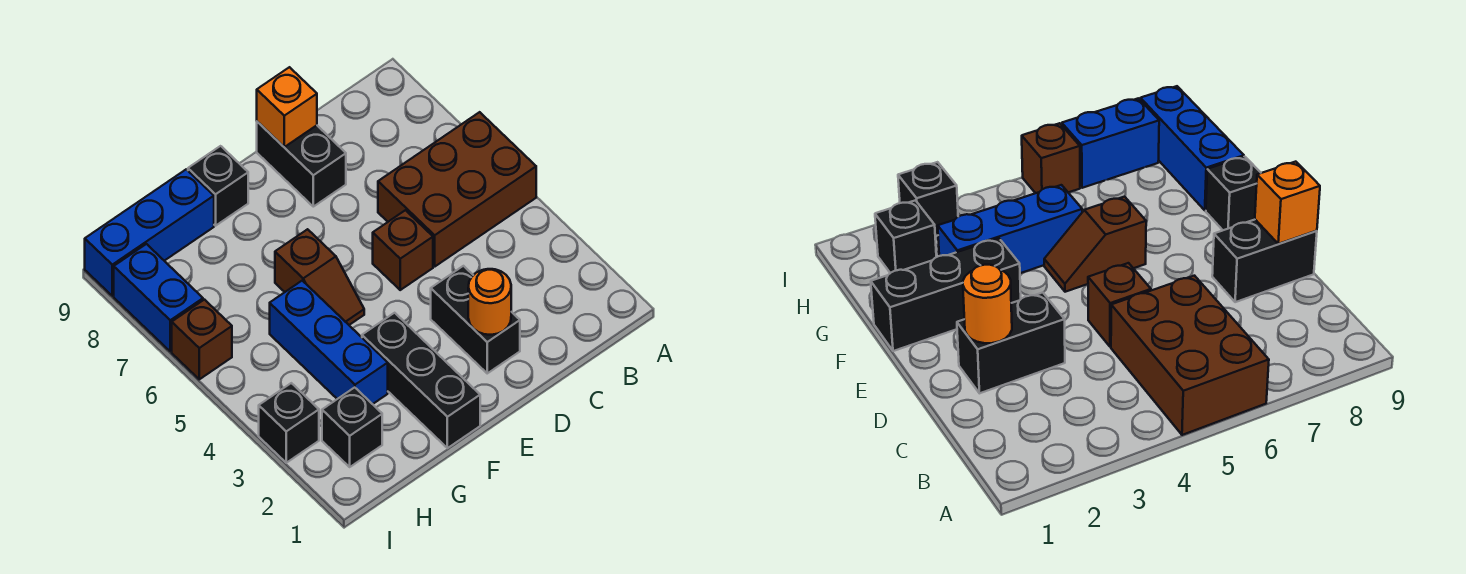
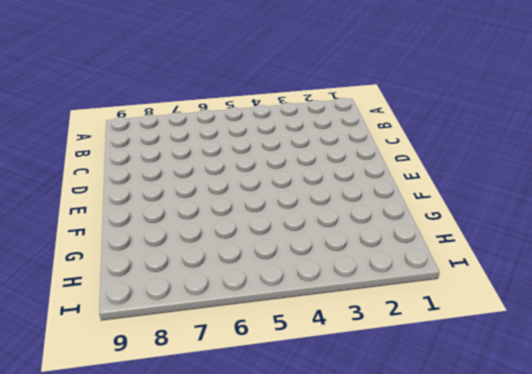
none -> brown brick A5:C6 level 1
none -> black brick D2:D3 level 1
none -> brown brick D5 level 1

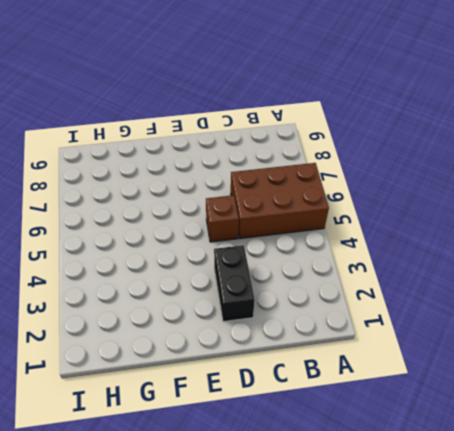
none -> black brick D8:D9 level 1
none -> black brick F1:F3 level 1
none -> brown slope F5:F6 level 1 top 6

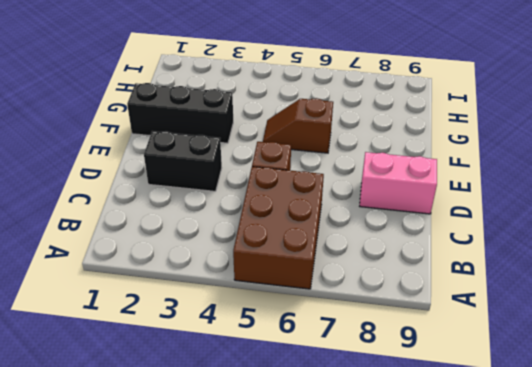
pink brick D8:D9 level 1 -> black brick D8:D9 level 1
none -> black brick F9 level 1
none -> blue brick G3:G5 level 1
none -> blue brick G9:I9 level 1

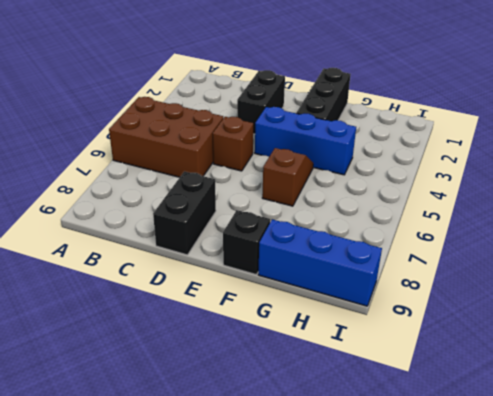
blue brick E4:G4 level 1 -> blue brick G3:G5 level 1
none -> black brick H2 level 1
none -> black brick I3 level 1
none -> brown brick I6 level 1

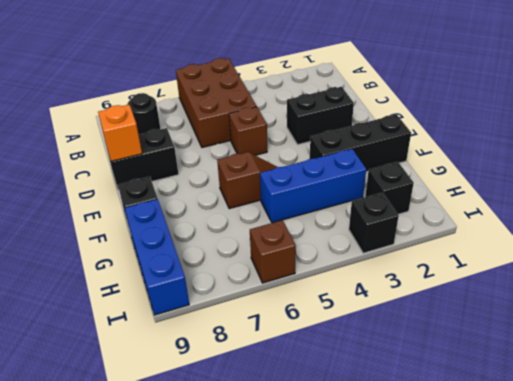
black round brick B8 level 1 -> none
none -> blue brick I7:I8 level 1
none -> orange round brick D2 level 2

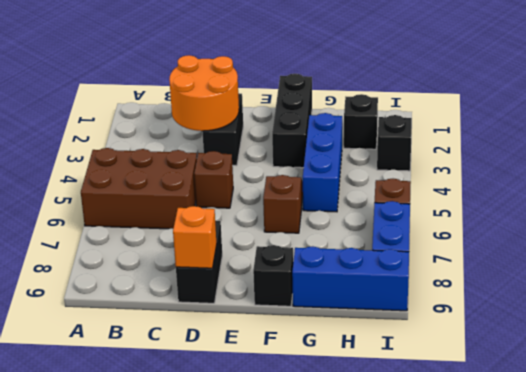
orange round brick C2:D3 level 2 -> orange round brick D2 level 2

